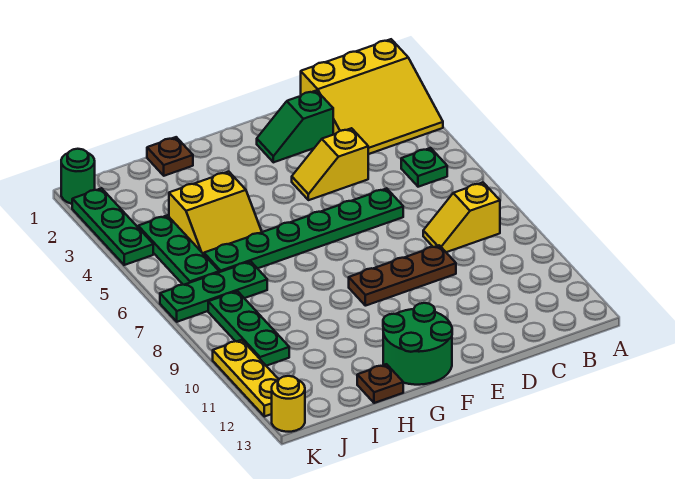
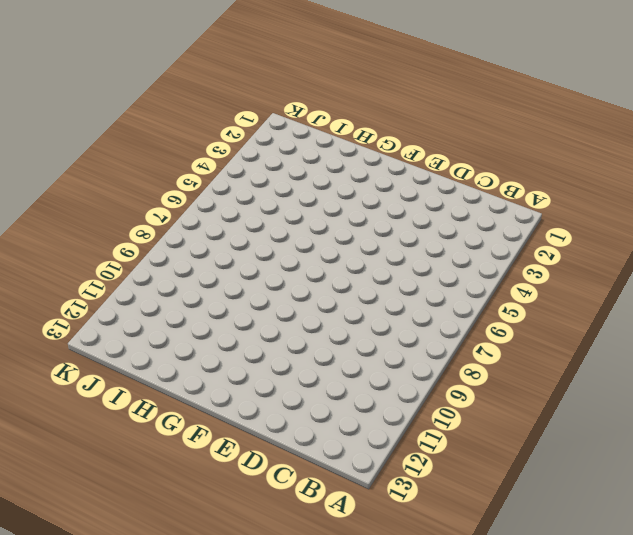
none -> yellow slope A1:C3 level 1 top 1
none -> green plate B5 level 1
none -> yellow slope B8:C8 level 1 top B

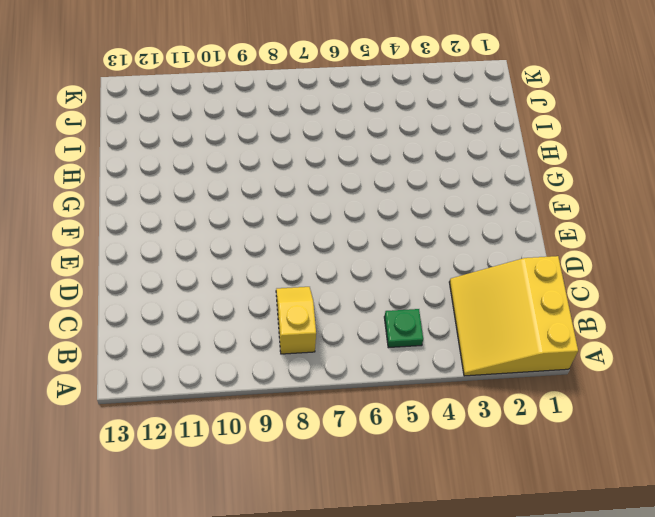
none -> green slope D2:E2 level 1 top D
none -> yellow slope D4:E4 level 1 top D
none -> green plate D6:I6 level 1

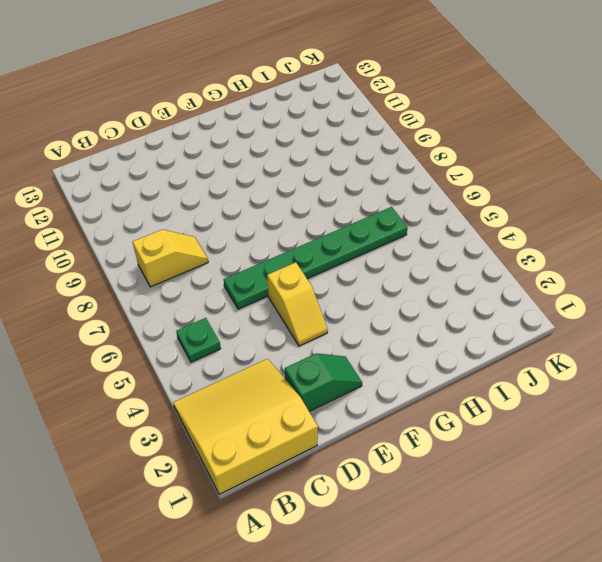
yellow slope E4:E5 level 1 top 5 -> yellow slope D4:E4 level 1 top D
none -> brown plate D9:F9 level 1
none -> green round brick F12:G13 level 1
none -> brown plate H1 level 1

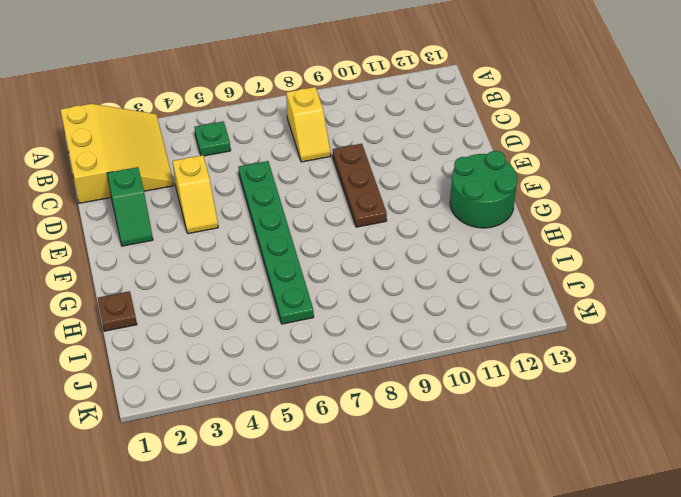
none -> yellow slope H4:I5 level 1 top 4
none -> brown plate H13 level 1
none -> green plate I7:K7 level 1

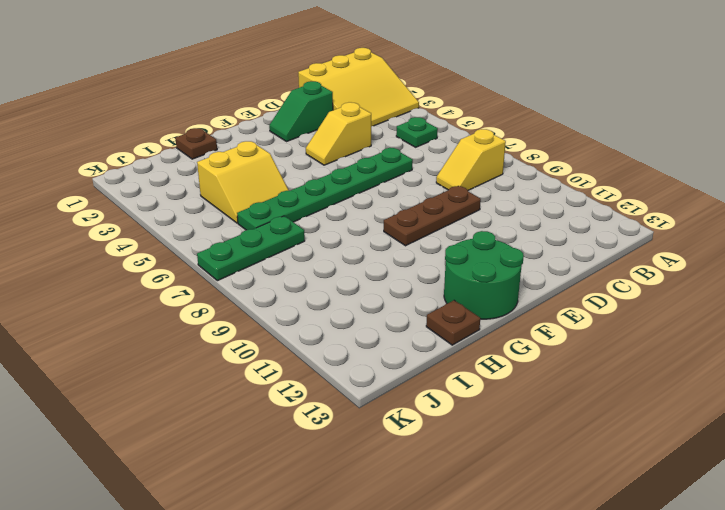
none -> green plate J4:J6 level 1
none -> green plate J8:J10 level 1
none -> green round brick K1 level 1

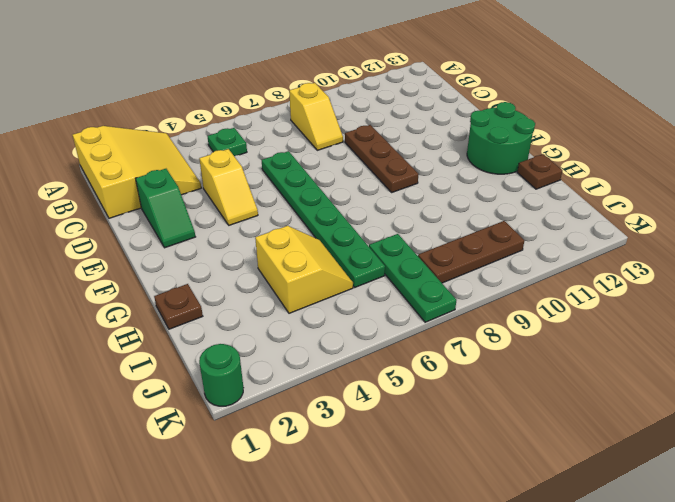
brown plate J8:J10 level 1 -> green plate J8:J10 level 1
none -> green plate J4:J6 level 1
none -> green plate K2:K4 level 1
none -> yellow plate K10:K12 level 1

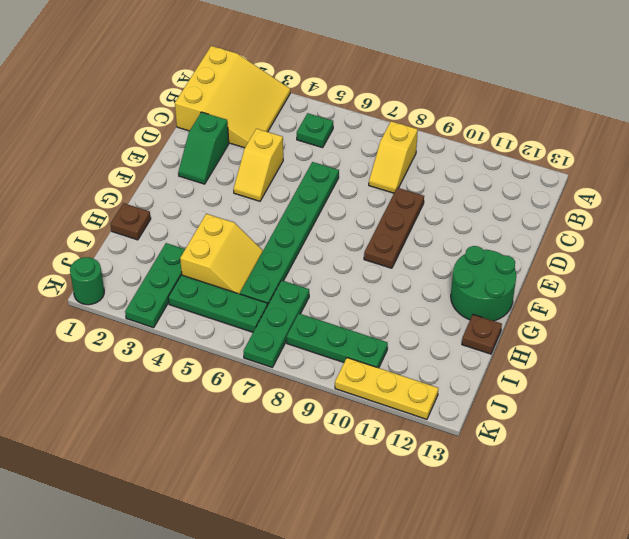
green plate I3:K3 level 1 -> green plate K2:K4 level 1
none -> yellow round brick K13 level 1

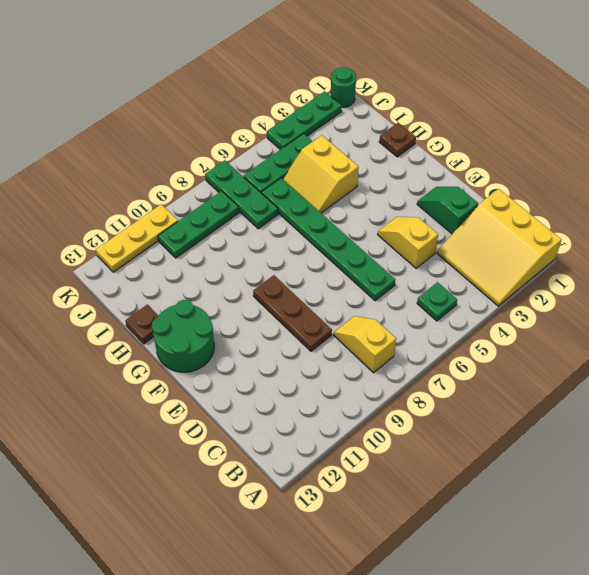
none -> yellow round brick K13 level 1

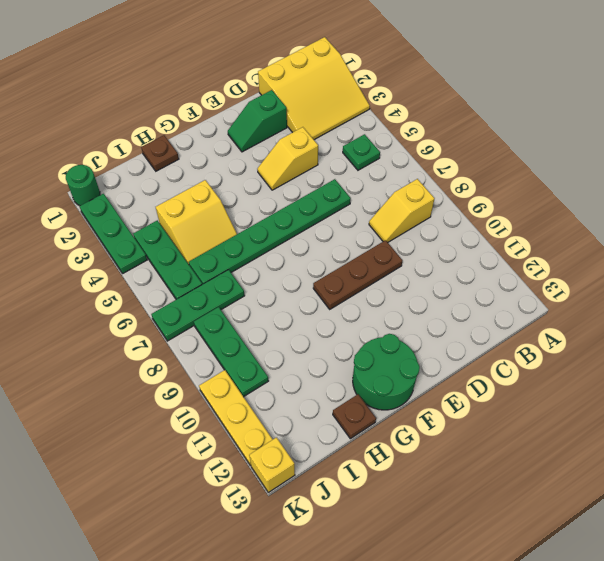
yellow brick K13 level 1 -> yellow round brick K13 level 1

